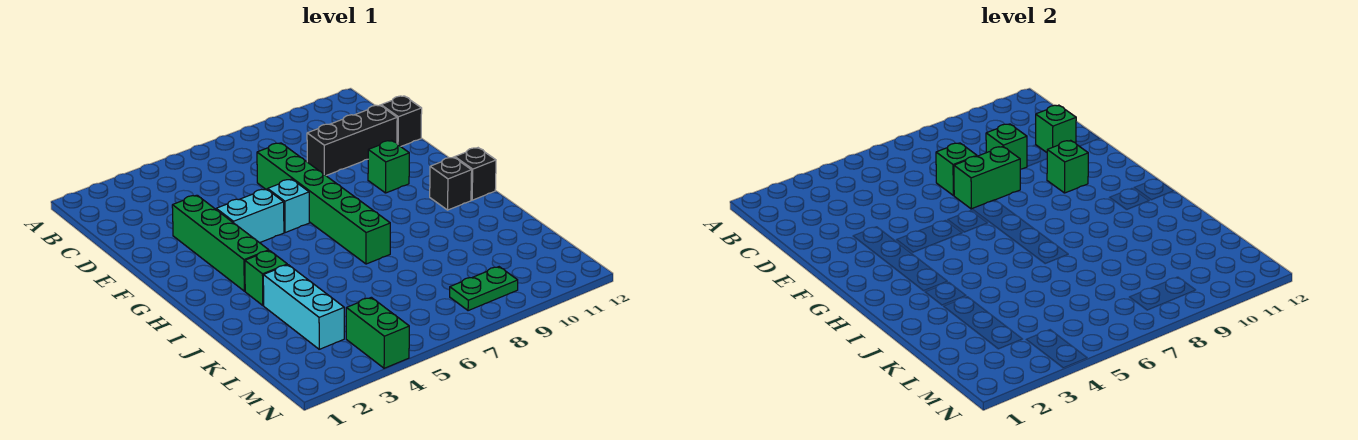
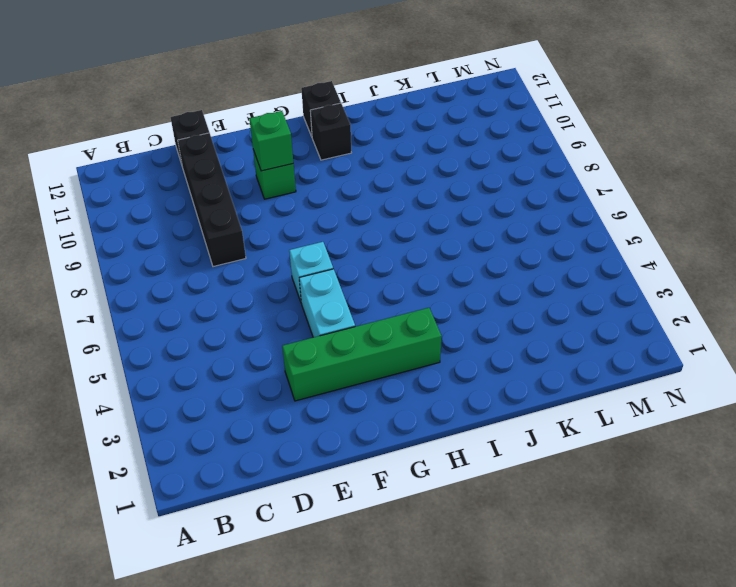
black brick D8:D11 level 1 -> black brick D9:D11 level 1
none -> green brick D7:I7 level 1
none -> green brick I3 level 1
none -> cyan brick J3:L3 level 1

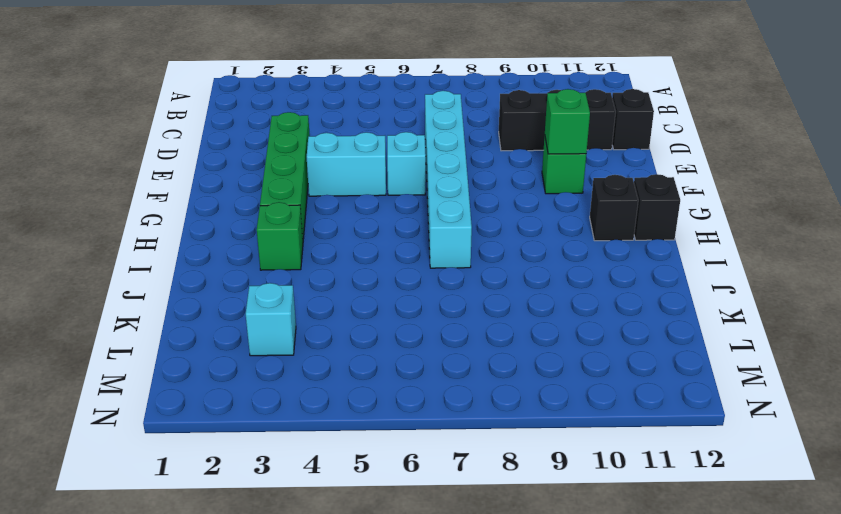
cyan brick D7:I7 level 1 -> green brick D7:I7 level 1
cyan brick L3 level 1 -> cyan brick J3:L3 level 1
none -> green brick M4:N4 level 1
none -> green plate M8:M9 level 1
none -> green brick D7 level 2

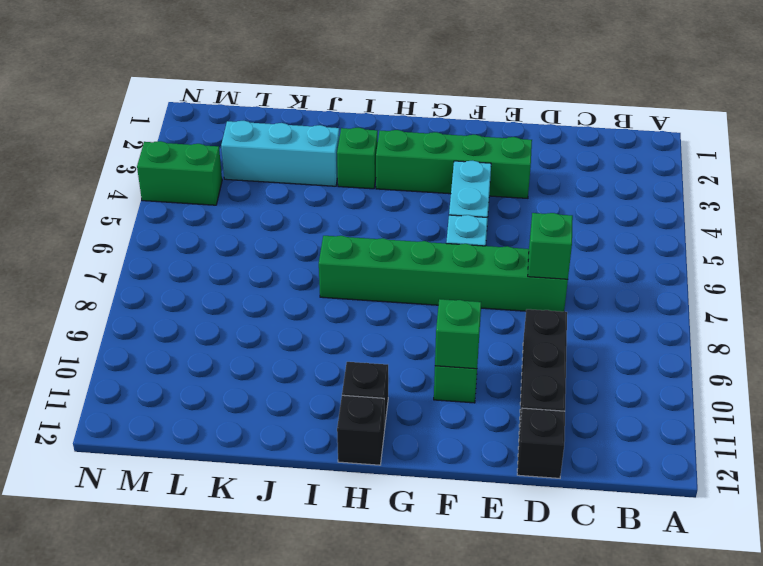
none -> green plate M8:M9 level 1
none -> green brick D9 level 2
none -> green brick D11 level 2

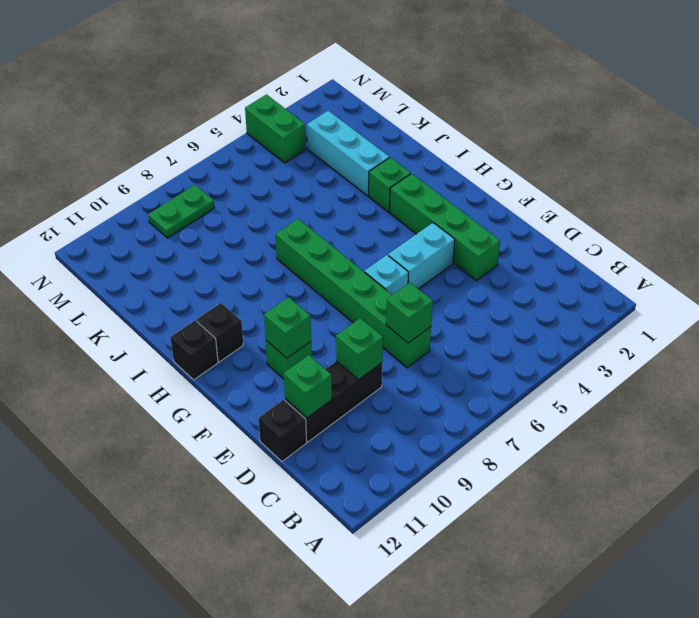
none -> green brick E7:E8 level 2

